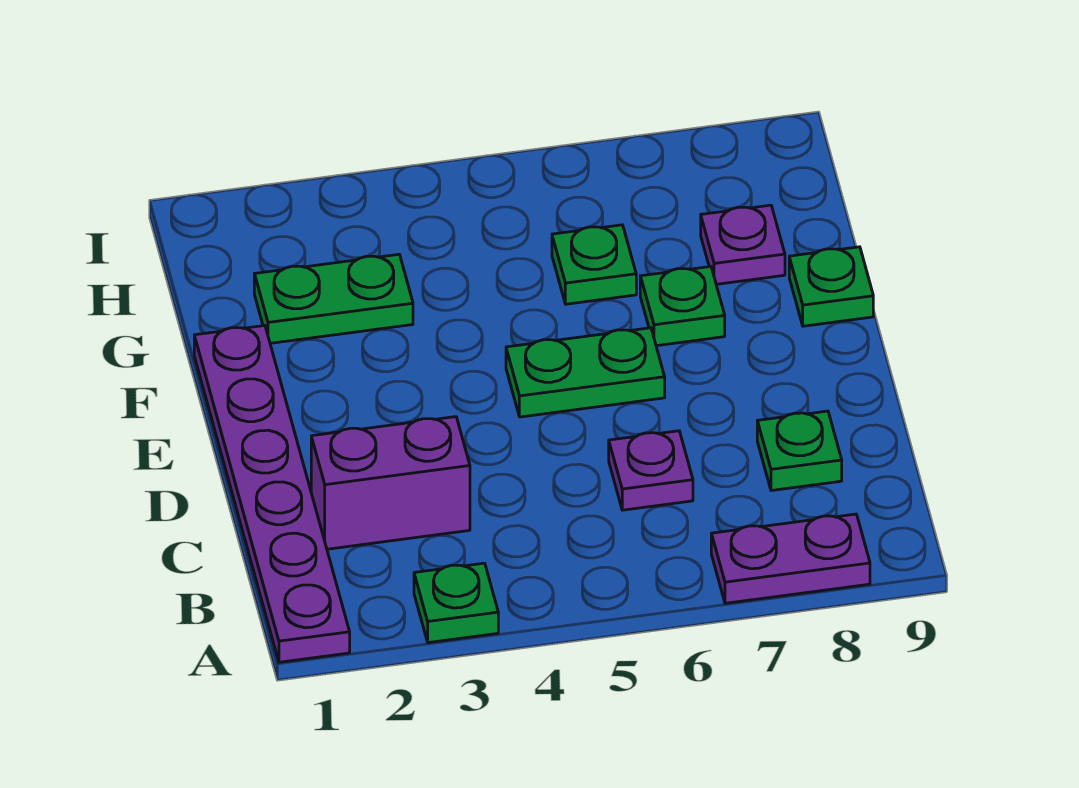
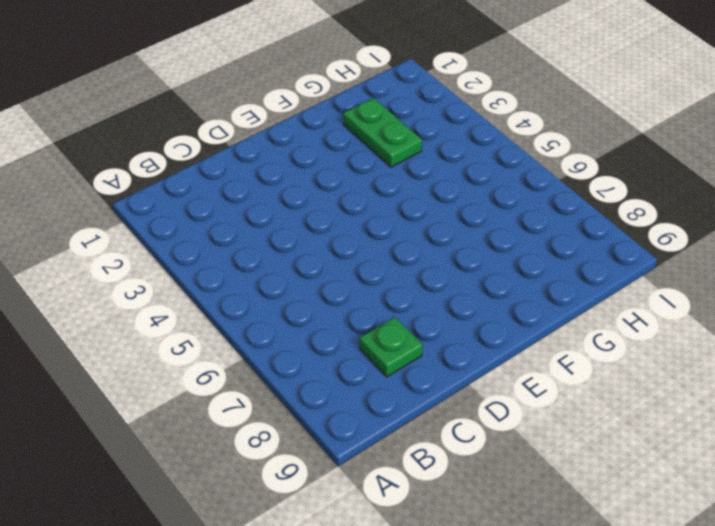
none -> purple plate A1:F1 level 1
none -> green plate A3 level 1
none -> purple plate A7:A8 level 1

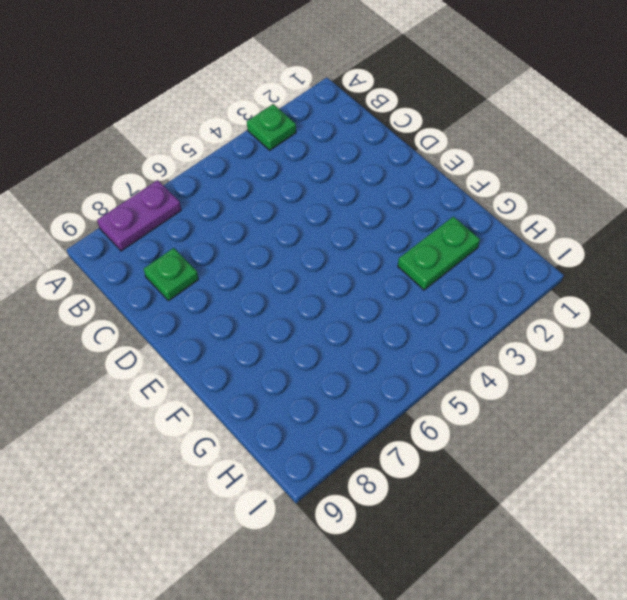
none -> purple plate A1:F1 level 1
none -> purple brick C2:C3 level 1
none -> purple plate C6 level 1

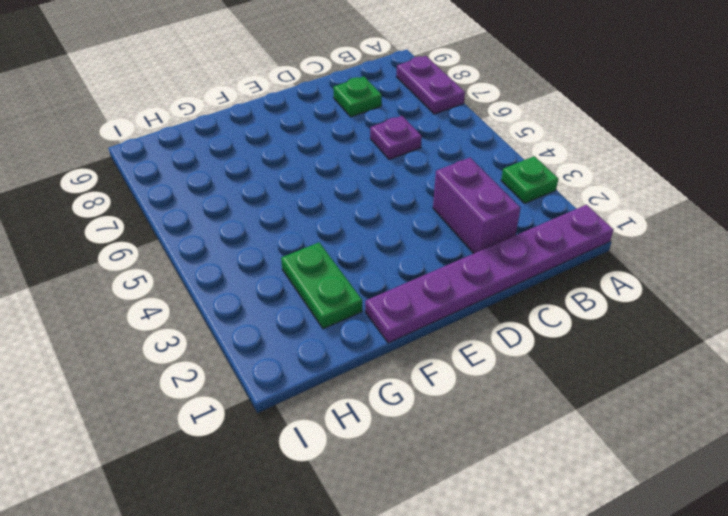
none -> green plate E5:E6 level 1
none -> green plate F7 level 1
none -> green plate F9 level 1

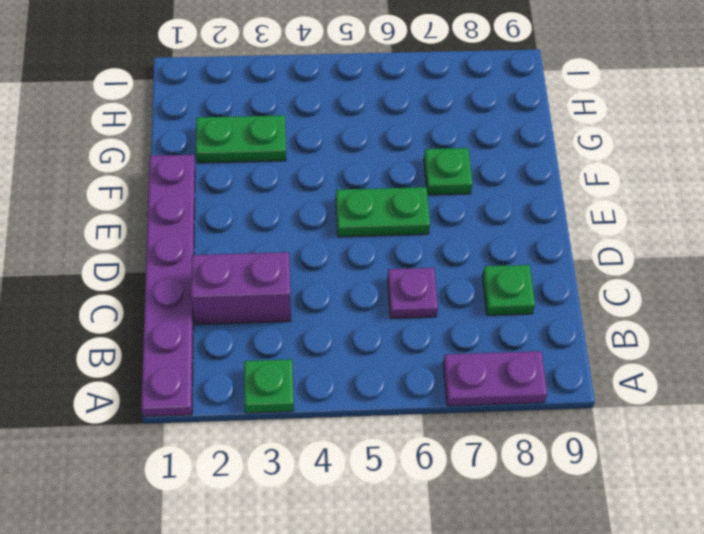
none -> green plate F9 level 1
none -> green plate G6 level 1
none -> purple plate G8 level 1

